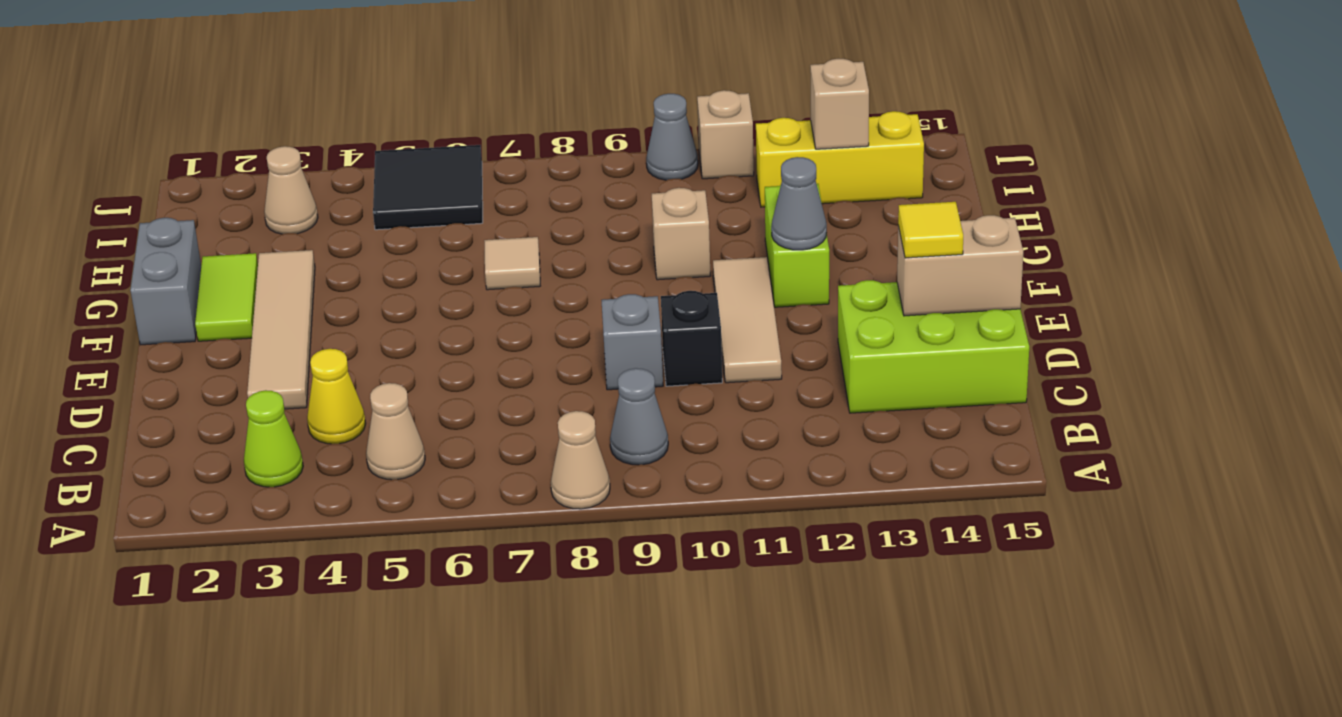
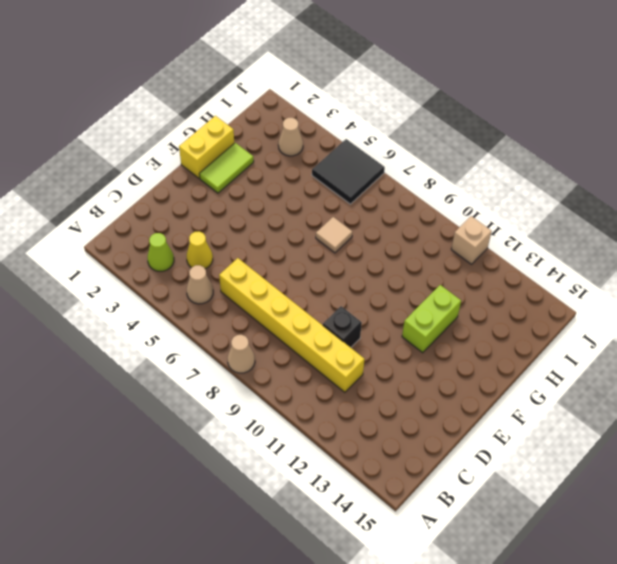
yellow brick C6:C11 level 1 -> none
yellow brick F1:G1 level 1 -> grey brick F1:G1 level 1
none -> grey cone B9 level 1
none -> lime brick C13:D15 level 1
none -> tan tile D3:G3 level 1

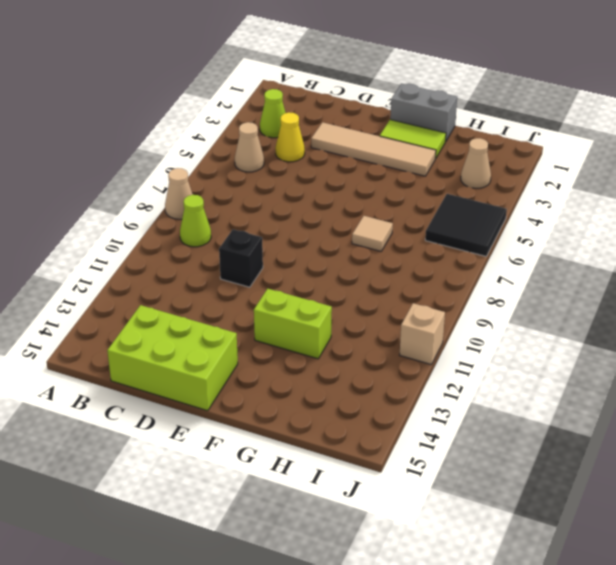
lime cone B9 level 1 -> grey cone B9 level 1
lime brick C14:E15 level 1 -> lime brick C13:D15 level 1
none -> grey brick D9 level 1
none -> tan tile D11:F11 level 1
none -> tan brick G10 level 1

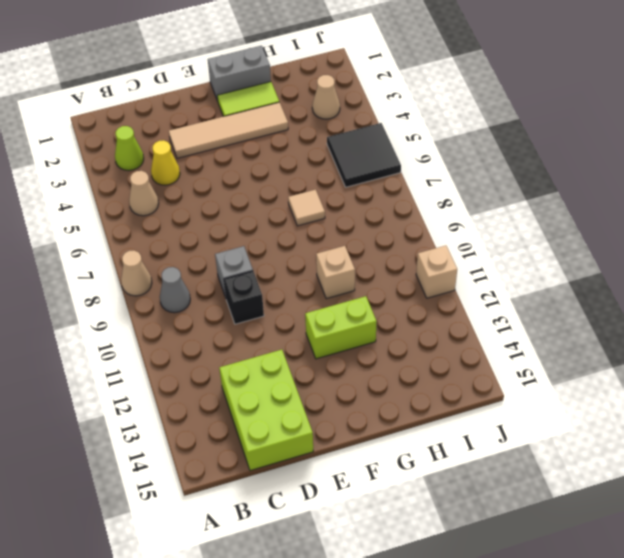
none -> tan tile D11:F11 level 1
none -> yellow brick I12:I14 level 1
none -> grey cone J10 level 1

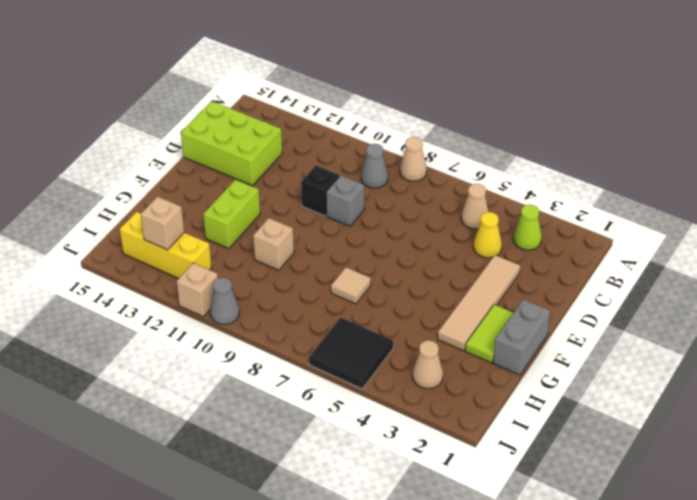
none -> tan tile D11:F11 level 1
none -> tan brick D14:D15 level 2
none -> grey cone F12 level 2

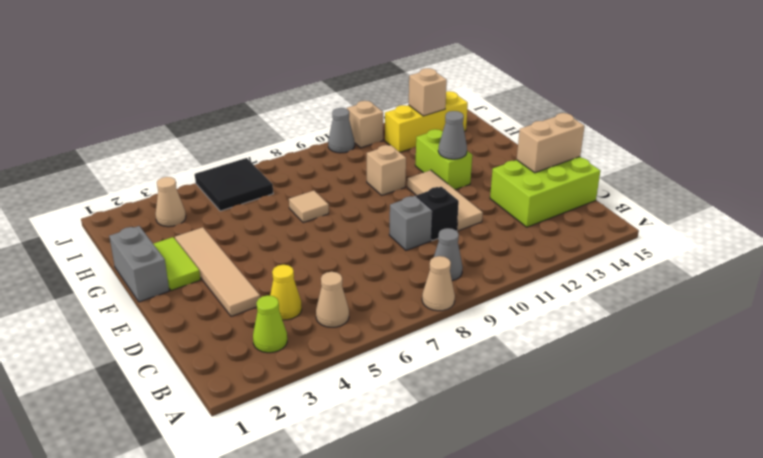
none -> yellow tile D14 level 3

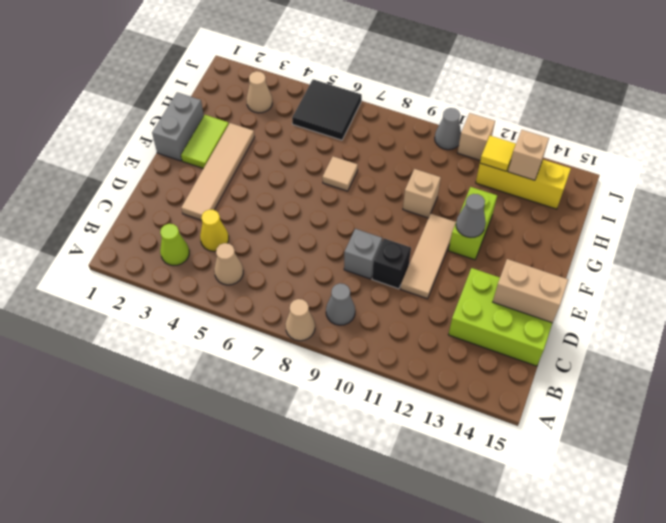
yellow tile I12 level 2 -> yellow tile D14 level 3

